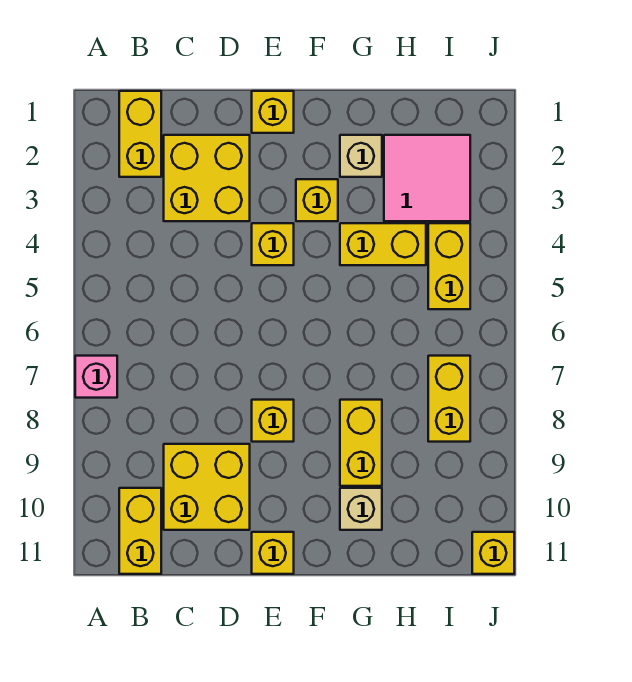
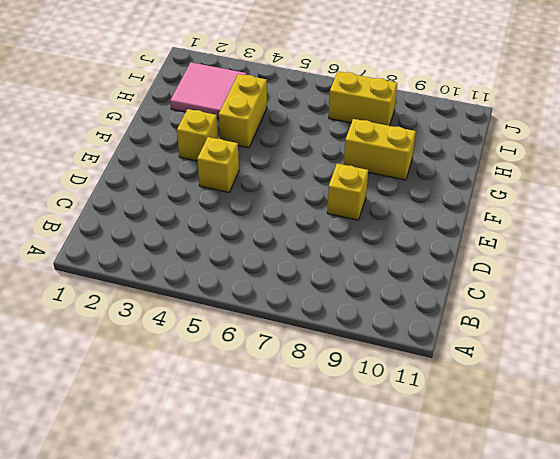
none -> pink brick A7 level 1
none -> yellow brick B1:B2 level 1
none -> yellow brick B10:B11 level 1

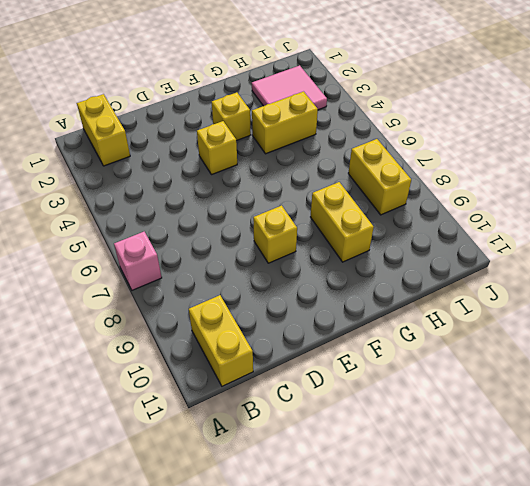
none -> yellow brick C2:D3 level 1
none -> yellow brick C9:D10 level 1
none -> yellow brick E1 level 1

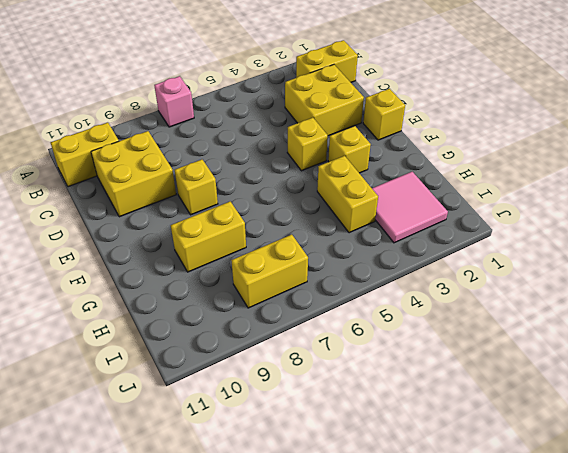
none -> yellow brick E11 level 1
none -> tan brick G2 level 1
none -> tan brick G10 level 1

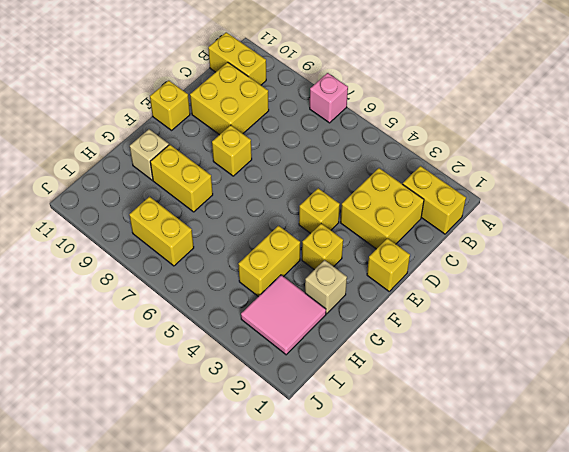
none -> yellow brick I4:I5 level 1
none -> yellow brick J11 level 1

